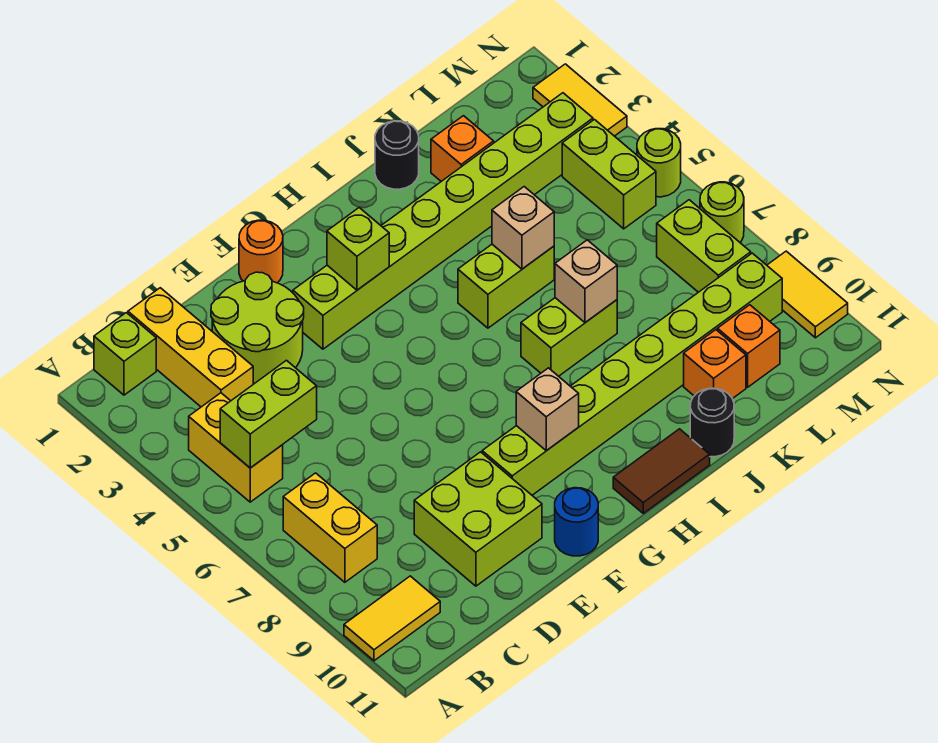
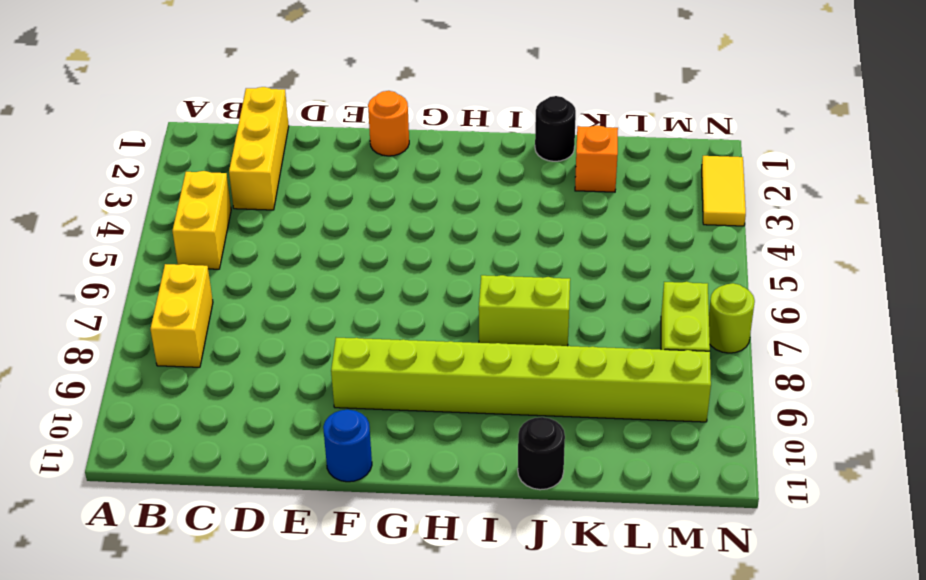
none -> yellow tile A10:B10 level 1
none -> lime brick B1 level 1
none -> lime round brick D2:E3 level 1
none -> lime brick D9:E10 level 1

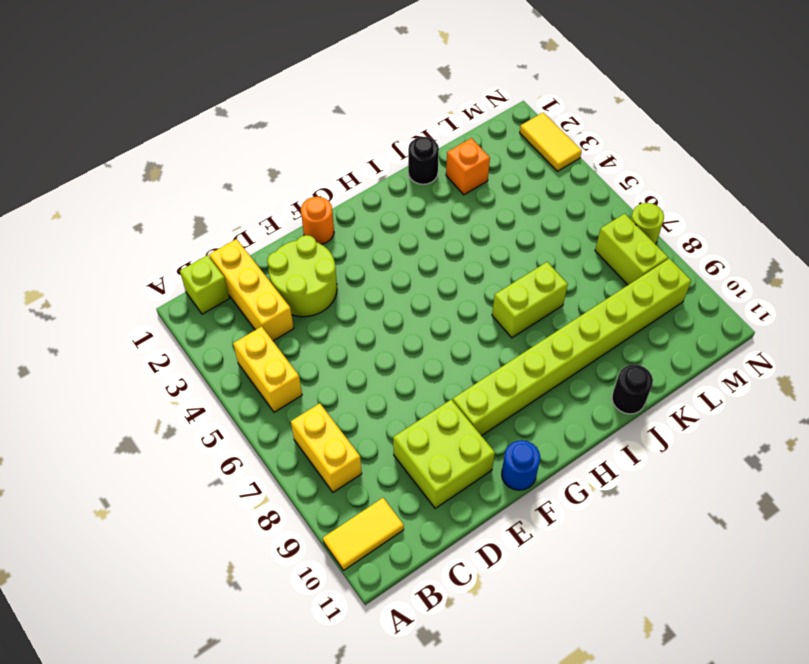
none -> lime brick F3:M3 level 1
none -> brown tile H11:I11 level 1
none -> lime brick I5:J5 level 1
none -> orange brick K10 level 1

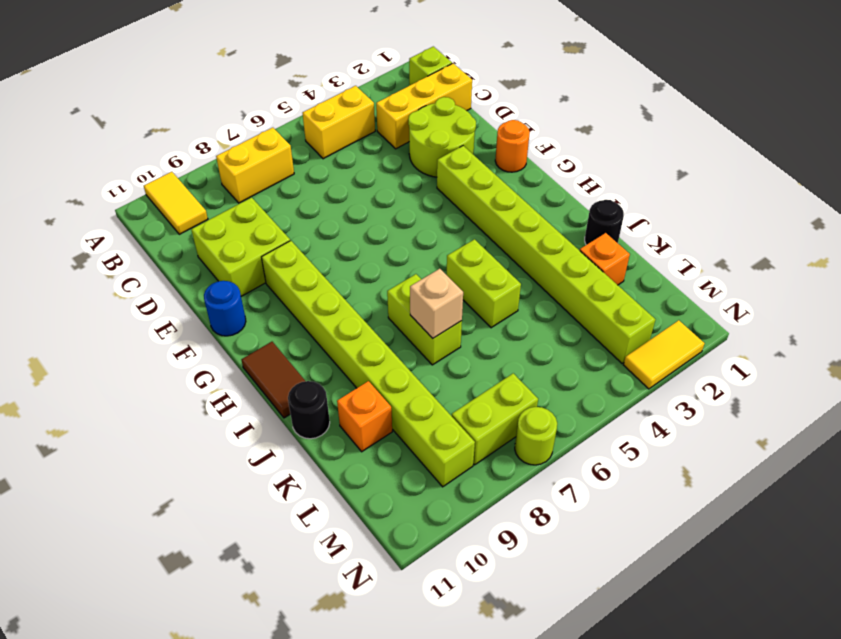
none -> orange brick L10 level 1
none -> lime brick M4:M5 level 1
none -> lime round brick N5 level 1
none -> yellow tile N9:N10 level 1

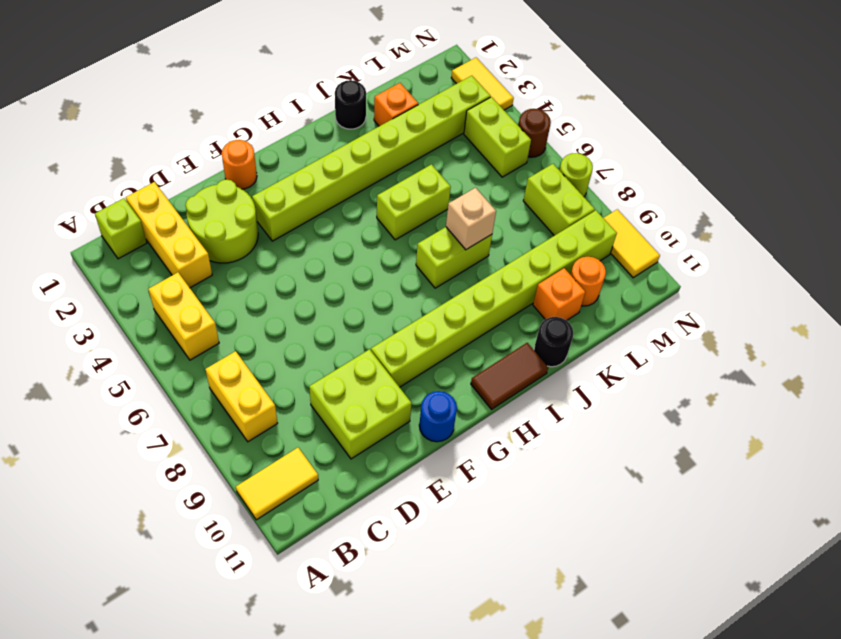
orange round brick L10 level 1 -> orange brick L10 level 1
brown round brick N5 level 1 -> lime round brick N5 level 1
none -> lime brick B5:C5 level 2
none -> lime brick G3 level 2
none -> tan brick G9 level 2
none -> tan brick J5 level 2

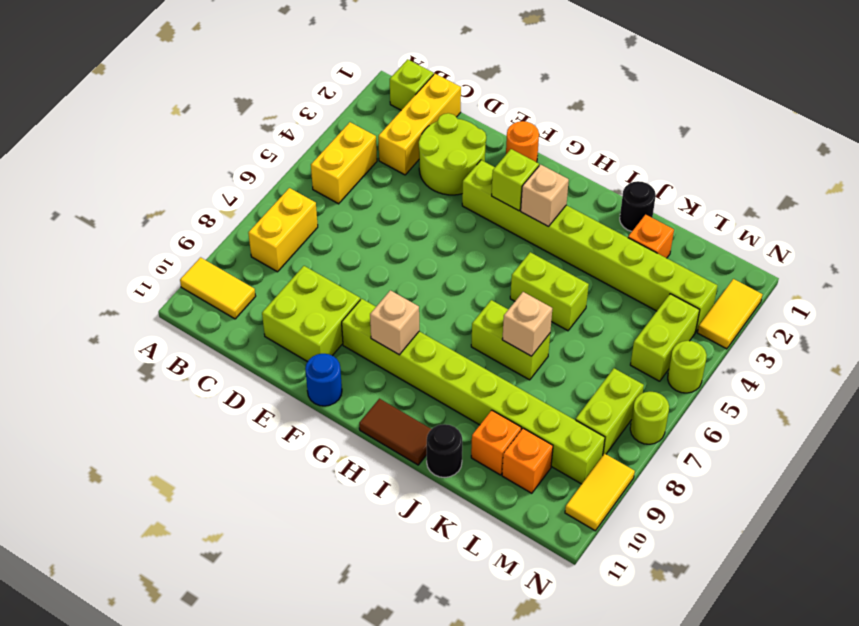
tan brick H3 level 2 -> tan brick J5 level 2
none -> lime brick B5:C5 level 2

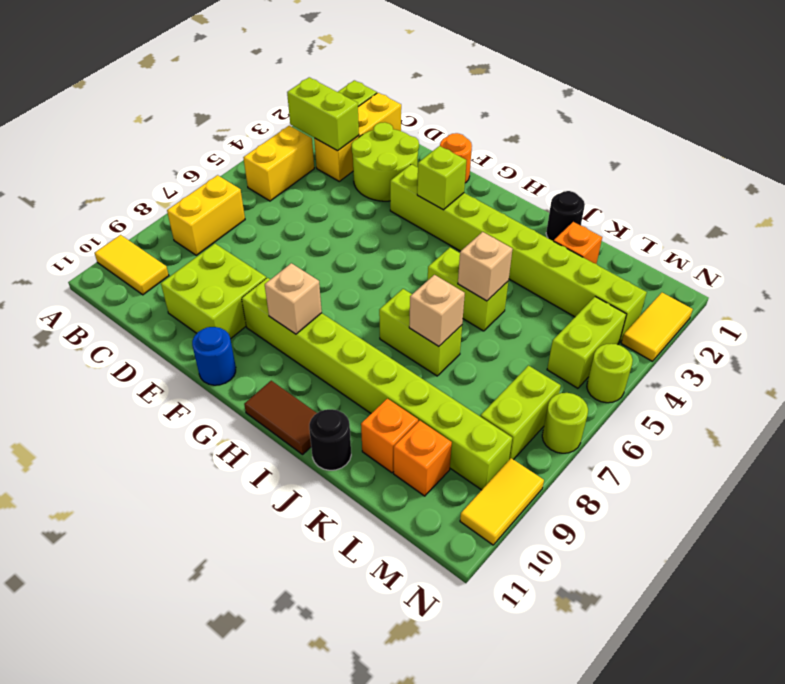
lime brick B3:C3 level 2 -> lime brick B5:C5 level 2

